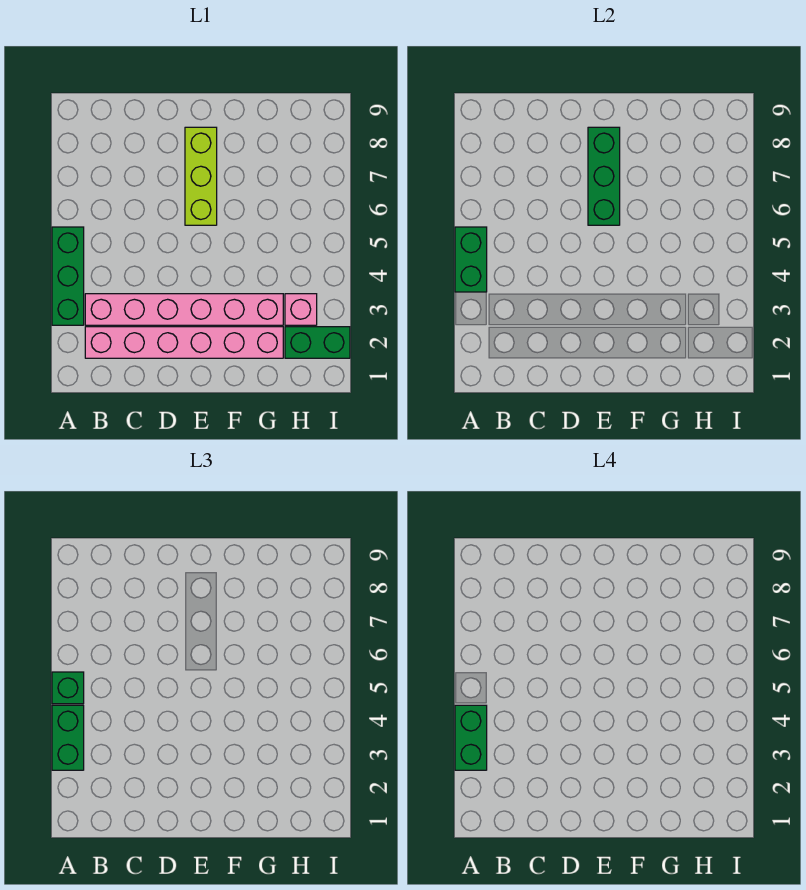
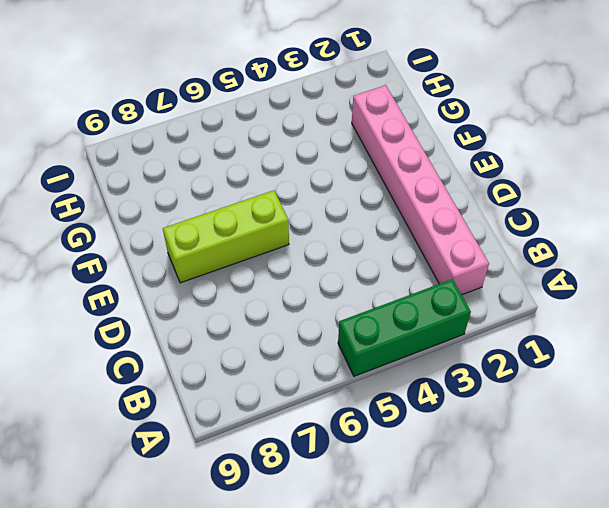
none -> pink brick B3:G3 level 1
none -> green brick H2:I2 level 1

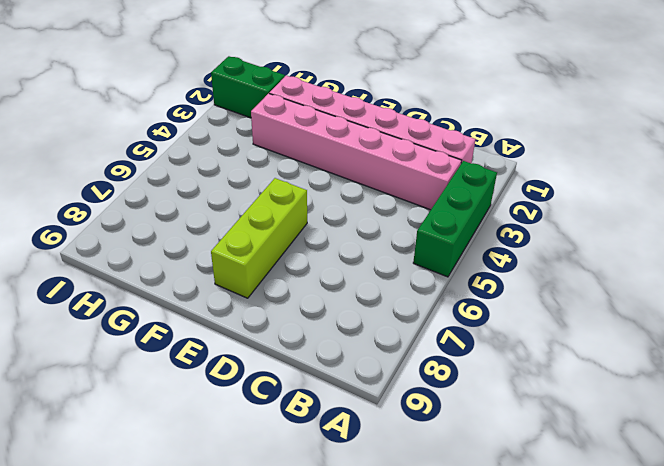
none -> pink brick H3 level 1
none -> green brick A4:A5 level 2

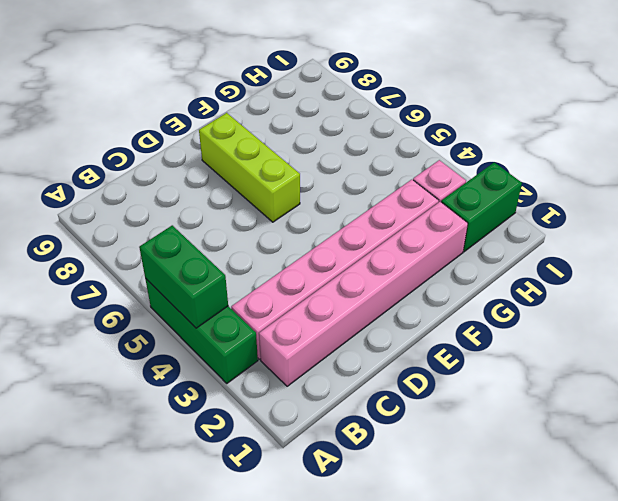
none -> green brick E6:E8 level 2
none -> green brick A3:A4 level 3

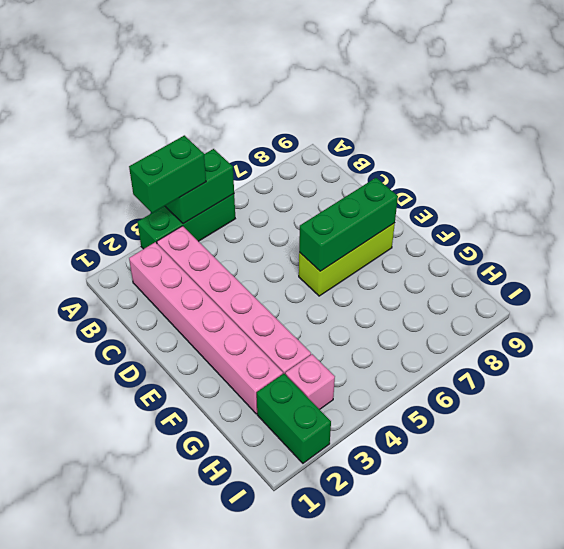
none -> green brick A5 level 3
none -> green brick A3:A4 level 4

